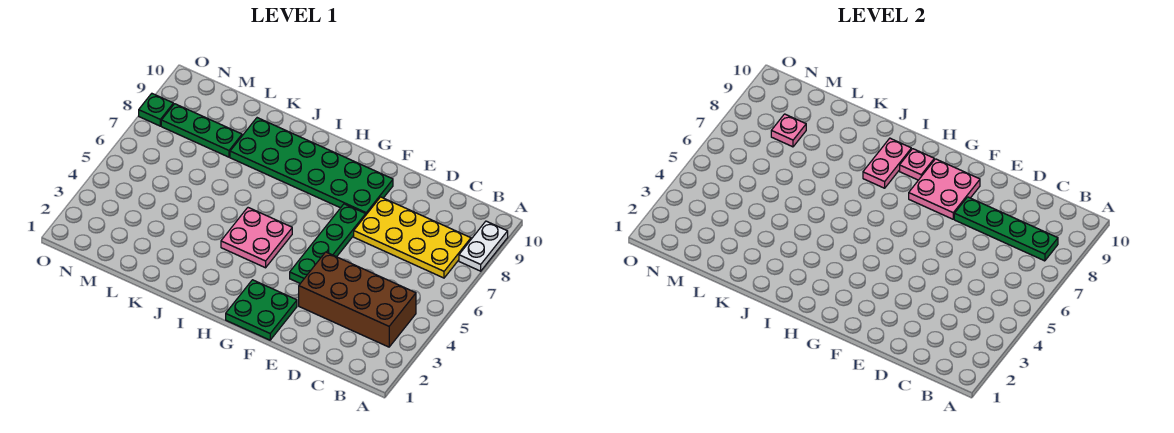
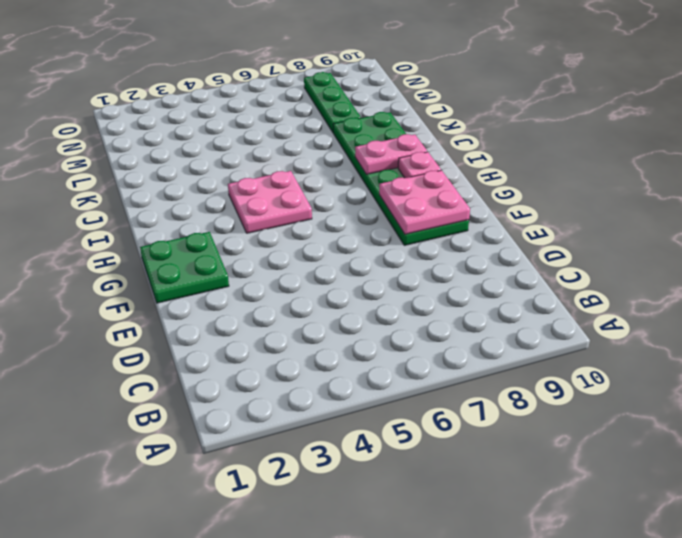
none -> white plate A8:A9 level 1
none -> brown brick B3:E4 level 1
none -> yellow plate B7:E8 level 1

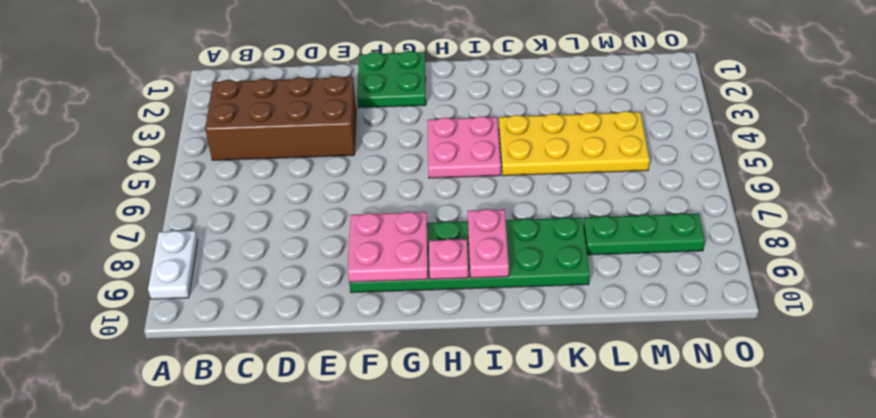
yellow plate J4:M5 level 1 -> yellow plate B7:E8 level 1
none -> green plate F4:F7 level 1
none -> green plate O8 level 1
none -> green plate B8:E8 level 2

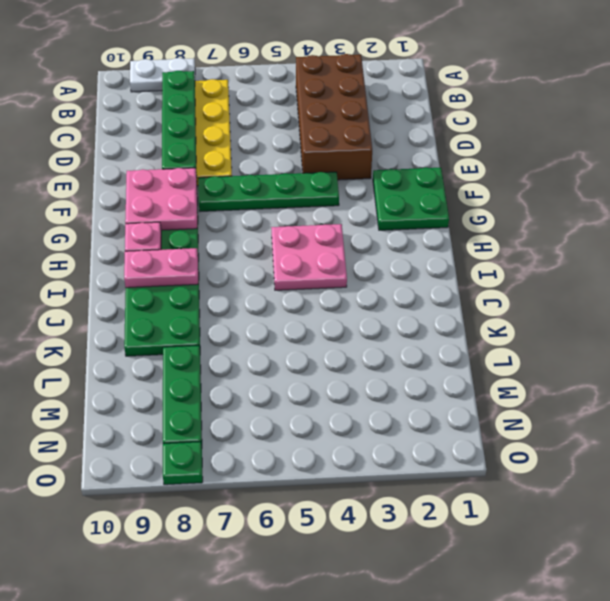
none -> pink plate M8 level 2

